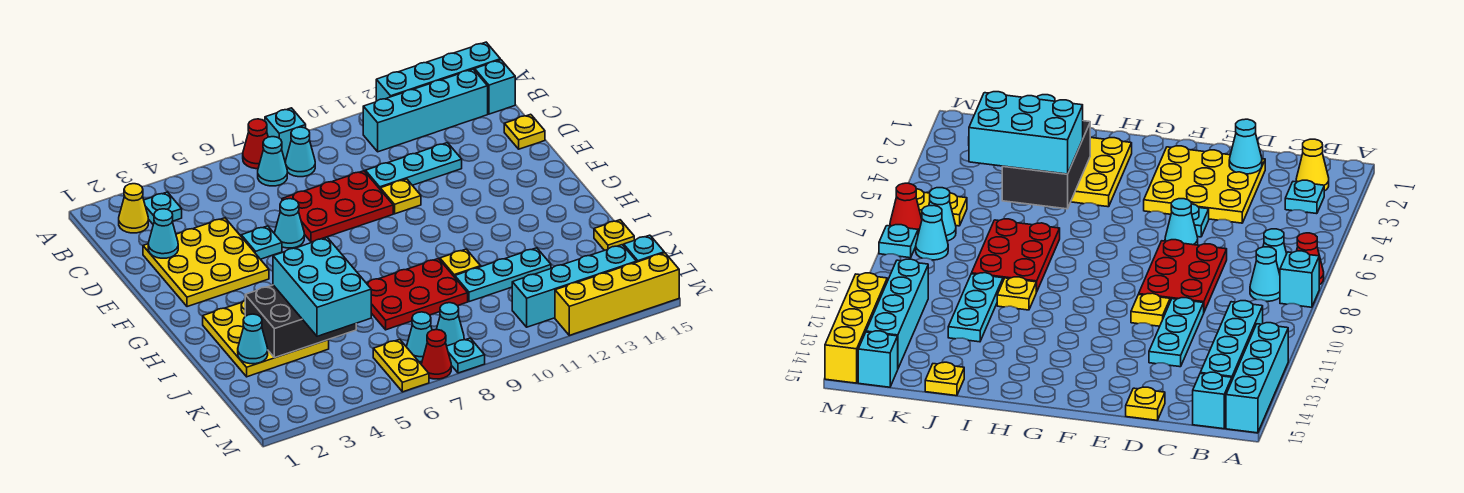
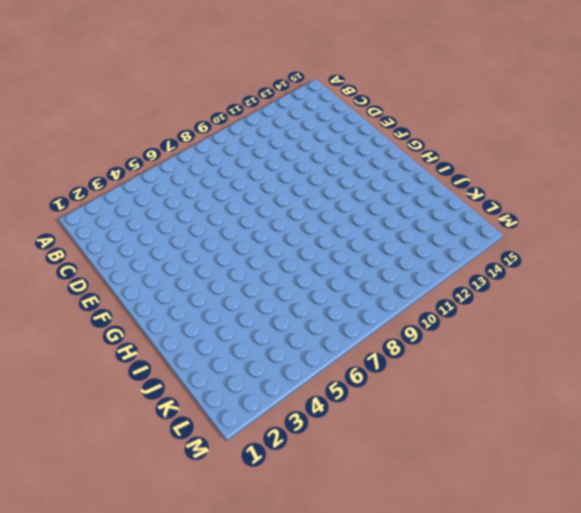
none -> red cone A7 level 1
none -> cyan brick A8 level 1
none -> cyan brick A12:A15 level 1
none -> yellow cone B2 level 1

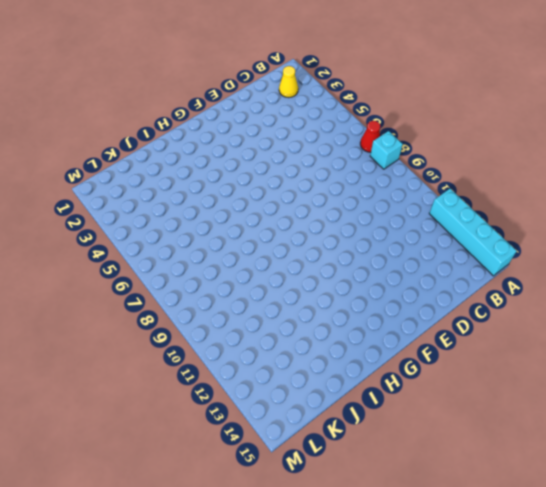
none -> cyan plate B3 level 1
none -> cyan cone B7 level 1
none -> cyan cone B8 level 1
none -> cyan brick B11:B14 level 1

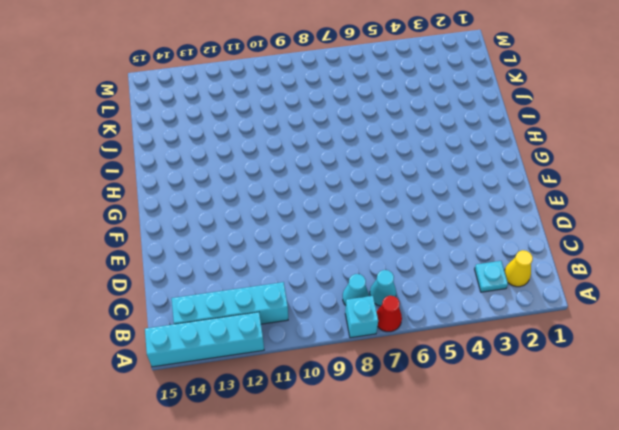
none -> cyan brick B15 level 1
none -> yellow plate D2:F4 level 1
none -> red plate D7:E9 level 1
none -> cyan plate D10:D12 level 1

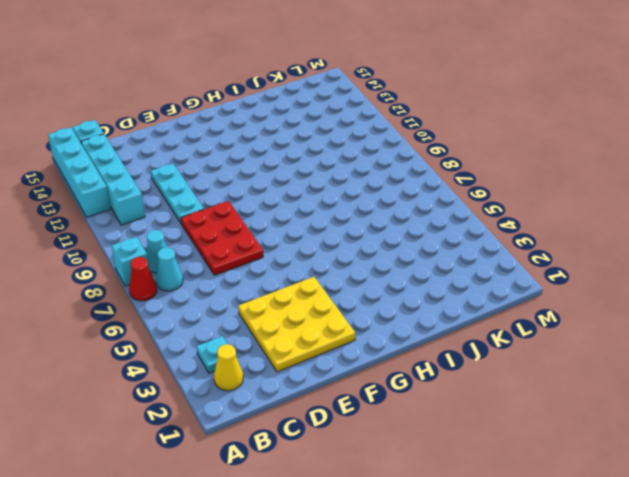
none -> yellow plate D15 level 1
none -> cyan plate E5 level 1
none -> cyan cone E6 level 1
none -> yellow plate E10 level 1

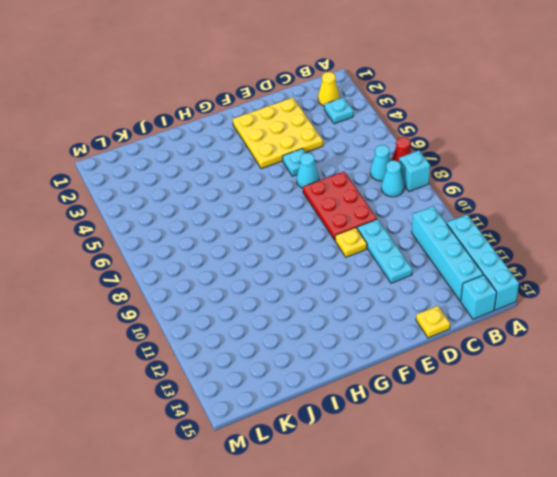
none -> yellow plate H2:J4 level 1
none -> red plate I7:J9 level 1
none -> yellow plate I10 level 1
none -> cyan plate J10:J12 level 1

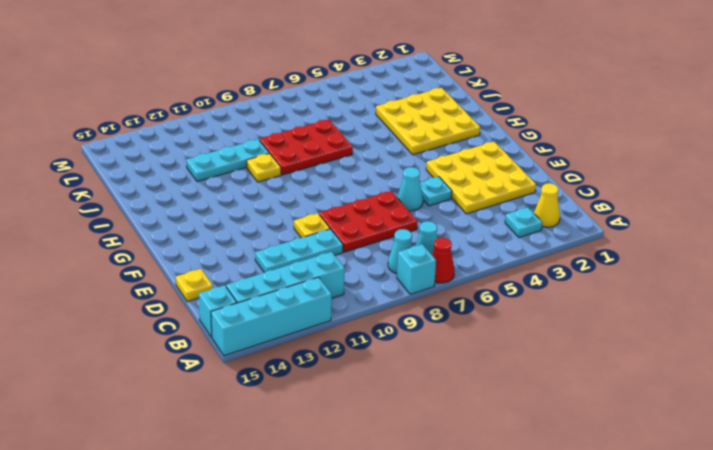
none -> yellow plate J15 level 1
none -> yellow plate L6:M6 level 1
none -> cyan cone L7 level 1
none -> cyan cone L8 level 1

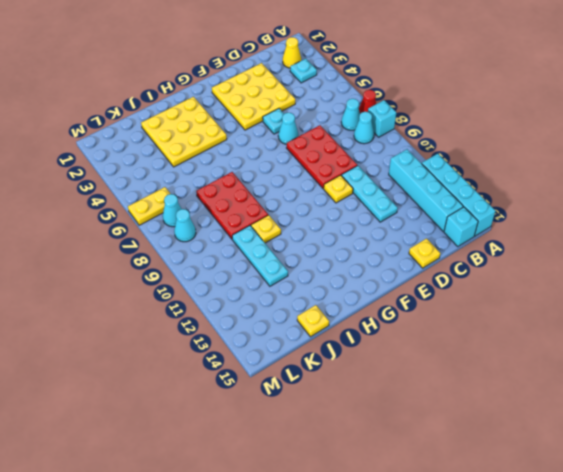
none -> cyan brick L11:L14 level 1
none -> cyan brick L15 level 1
none -> red cone M7 level 1
none -> cyan plate M8 level 1

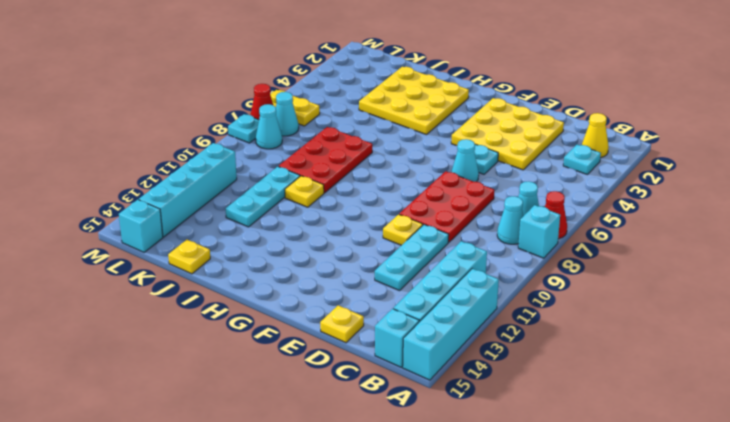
none -> yellow brick M12:M15 level 1
none -> cyan cone D2 level 2
none -> black brick I3:J5 level 2
none -> cyan cone J2 level 2

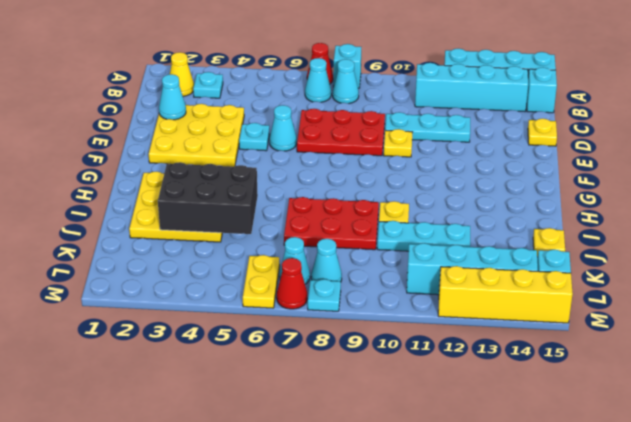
none -> cyan cone J2 level 2
none -> cyan brick I4:K5 level 3

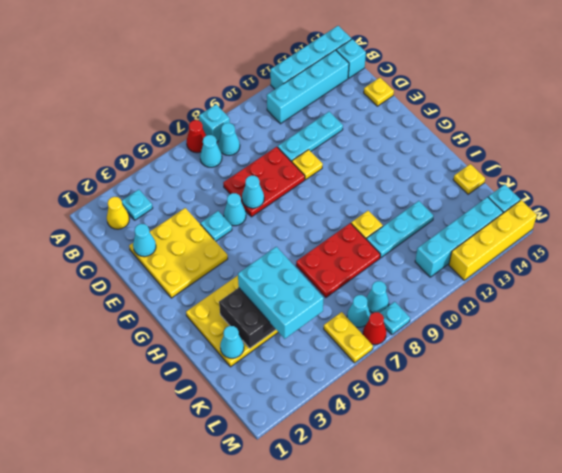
cyan cone E7 level 2 -> none

